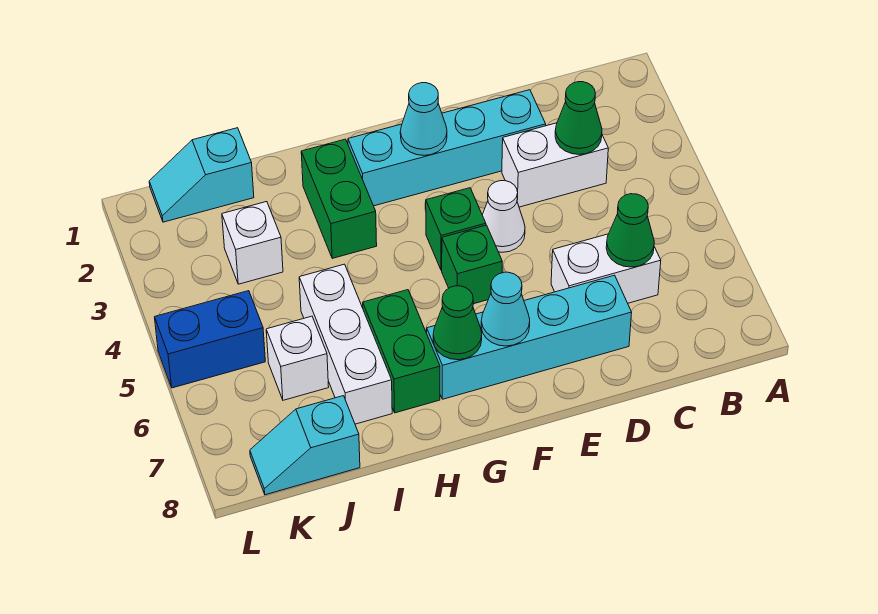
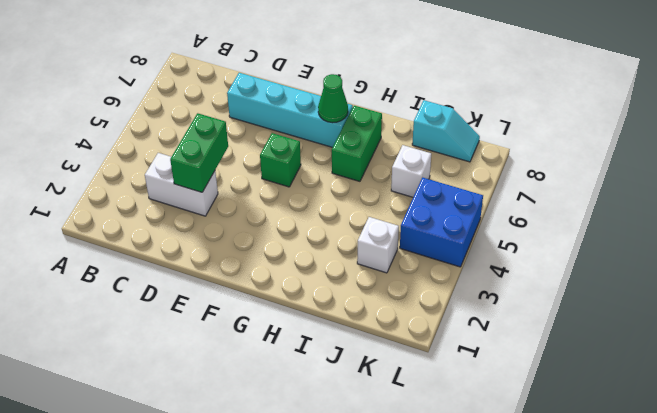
green brick D3:D4 level 2 -> green brick H2:H3 level 1
blue brick K4:L5 level 1 -> blue brick K5:L5 level 1
none -> white brick C6:D6 level 1
none -> cyan brick D2:G2 level 1
none -> white cone E4 level 1

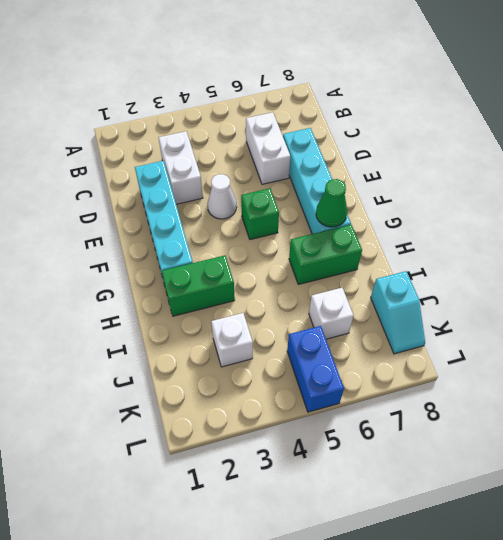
none -> green brick F4 level 1
none -> white brick I5:I7 level 1
none -> cyan slope J1:K1 level 1 top J

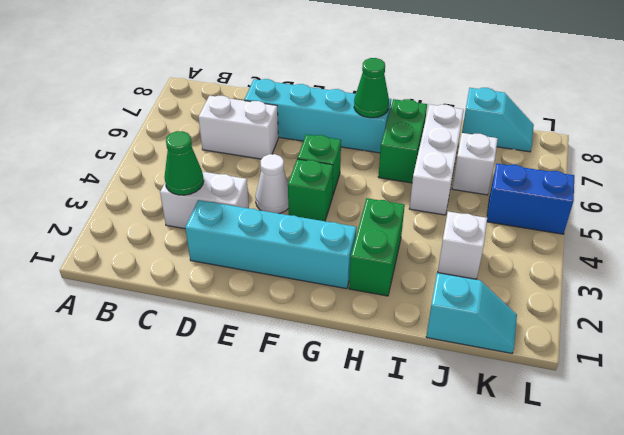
none -> green cone C6 level 2
none -> cyan cone F2 level 2
none -> cyan cone F7 level 2

